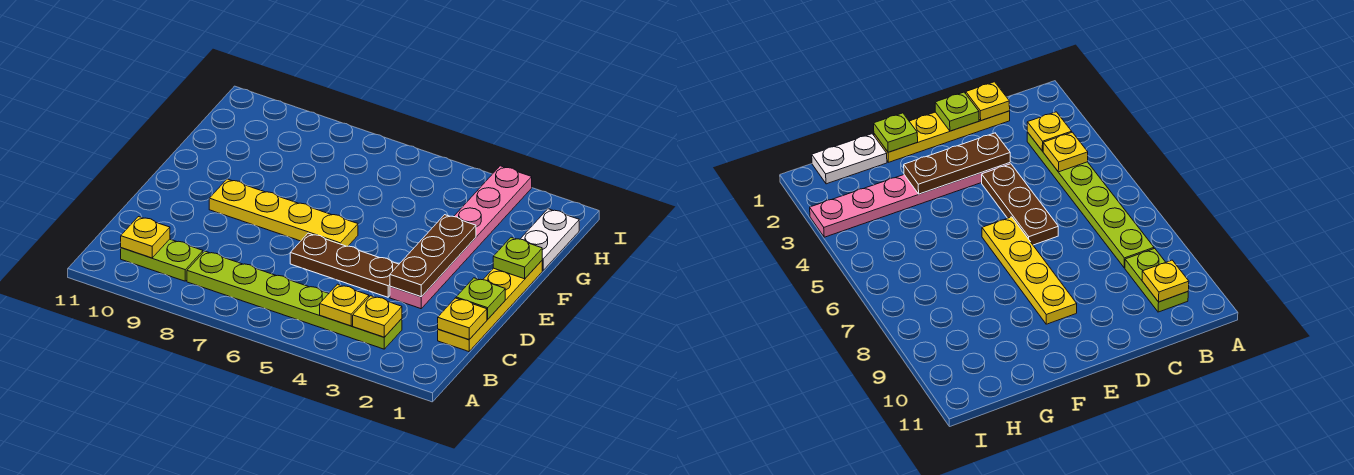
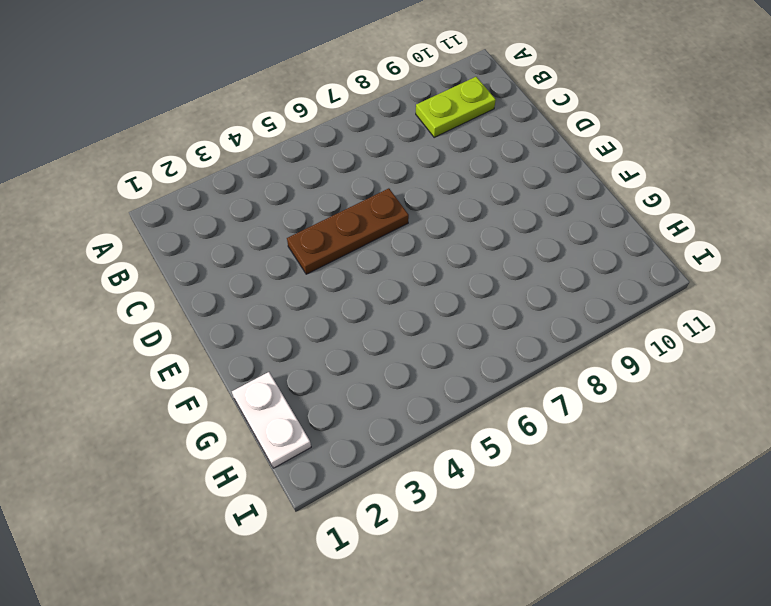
none -> lime plate B3:B8 level 1
none -> yellow plate C1:F1 level 1
none -> pink plate D3:I3 level 1

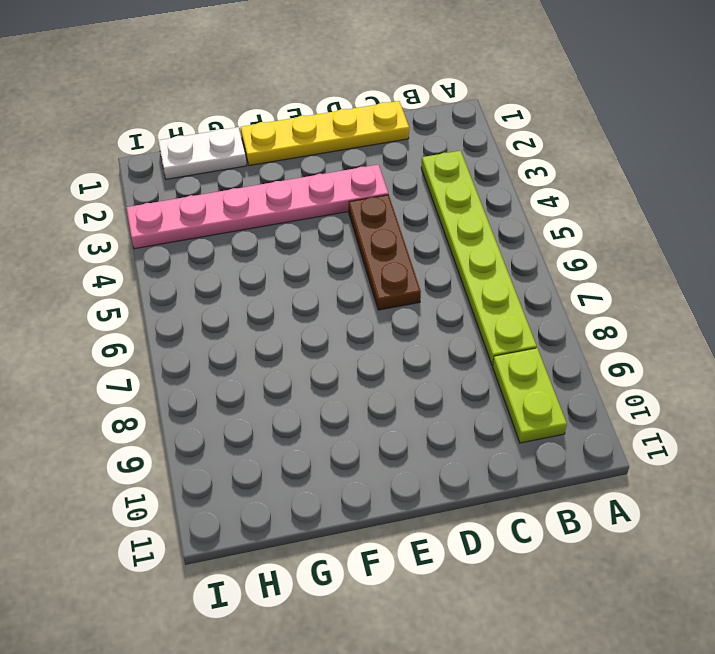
none -> yellow plate E6:E9 level 1
none -> yellow plate B3 level 2
none -> yellow plate B4 level 2

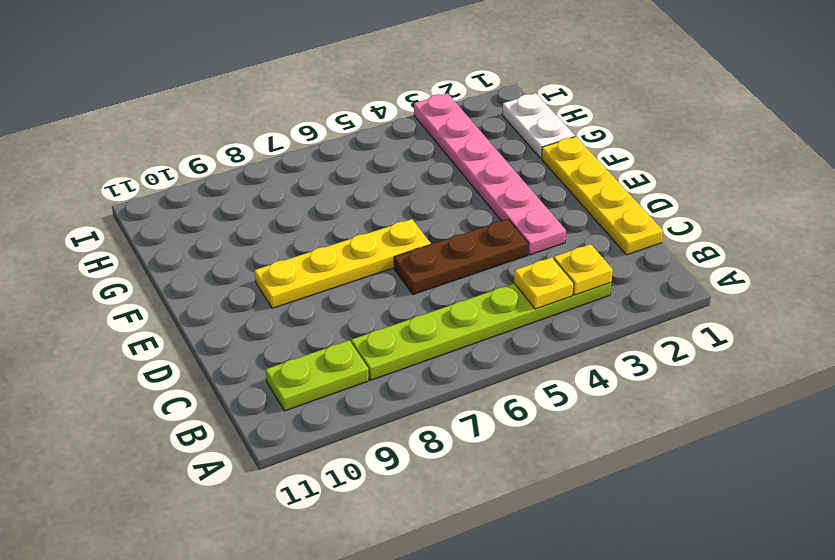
none -> yellow plate B10 level 2
none -> yellow plate C1 level 2
none -> lime plate D1 level 2

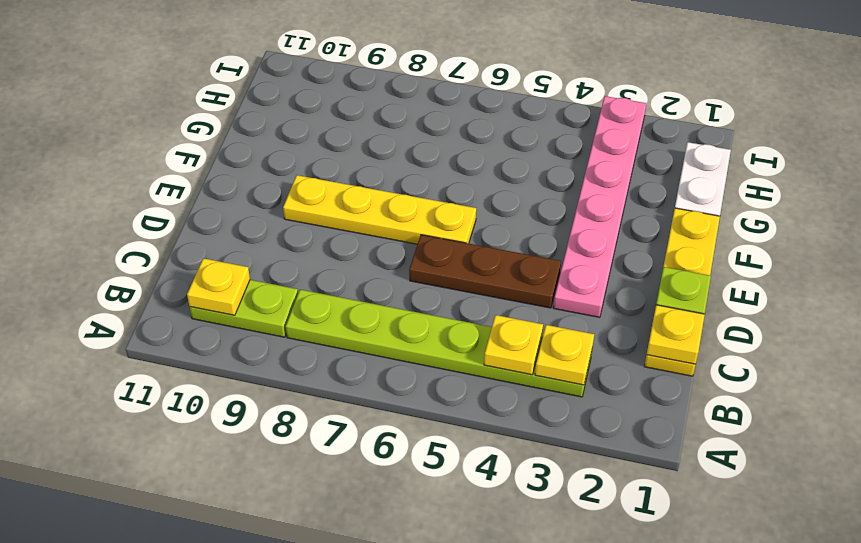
none -> brown plate D3:F3 level 2
none -> lime plate F1 level 2

